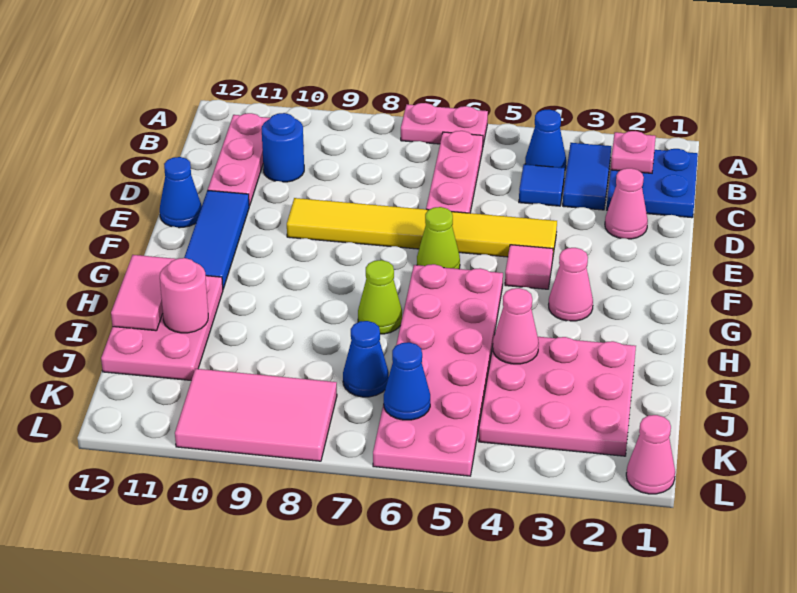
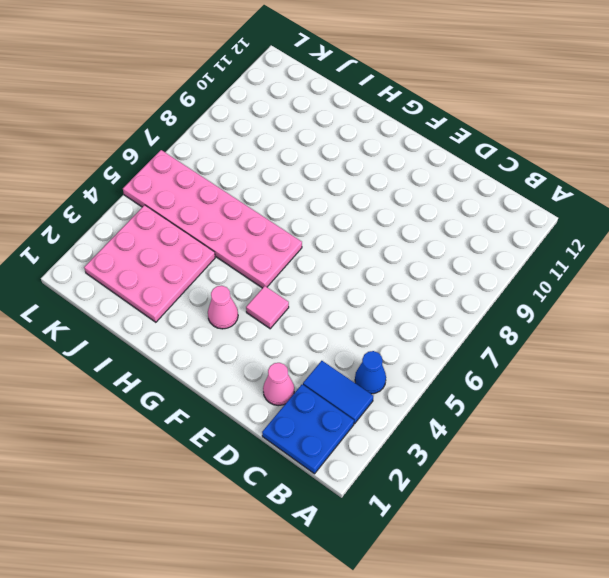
none -> pink plate A6:A7 level 1
none -> pink plate B6:D6 level 1
none -> pink plate B11:D11 level 1

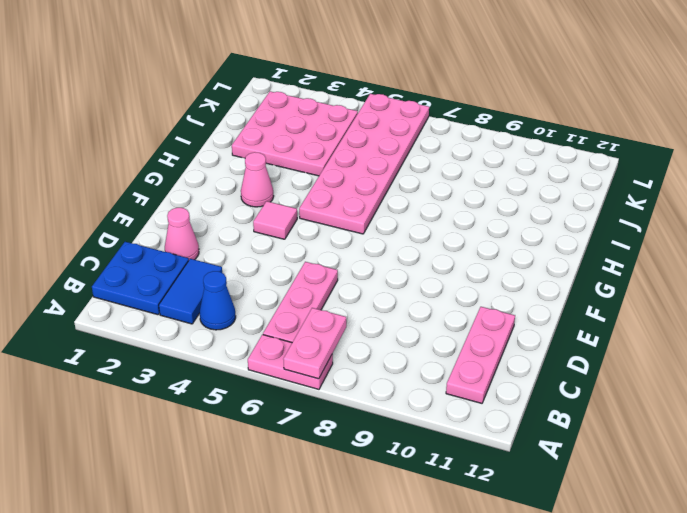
pink plate A7:B7 level 2 -> none
none -> blue tile C4 level 1
none -> blue round brick C10 level 1
none -> yellow tile E4:E9 level 1

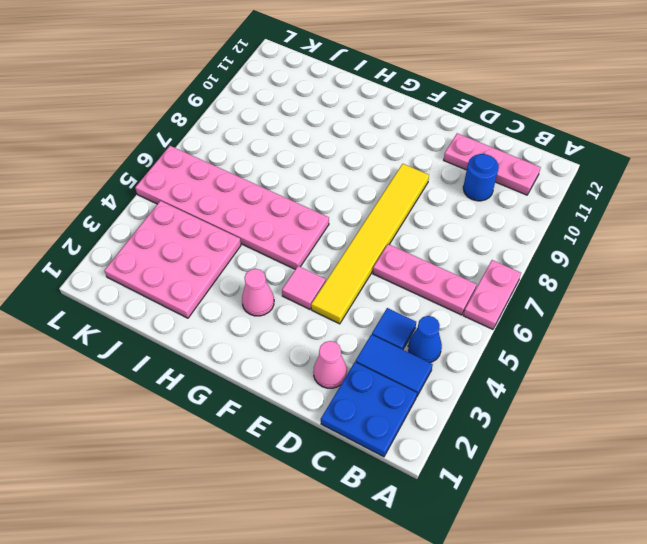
none -> blue tile E11:G11 level 1
none -> blue cone E12 level 1
none -> lime cone F6 level 1

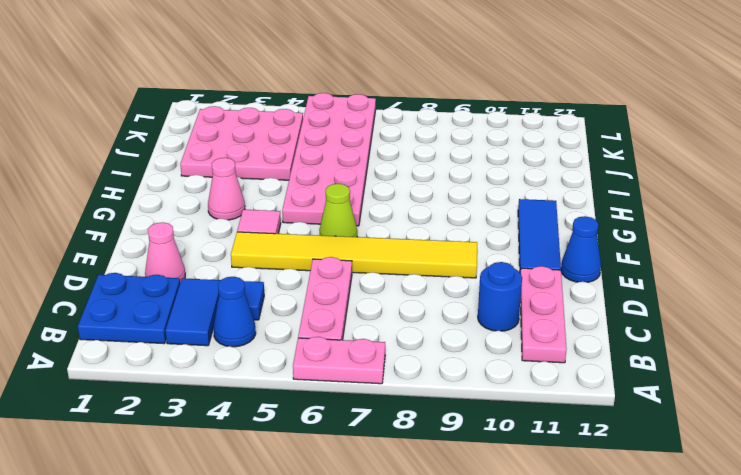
none -> lime cone H7 level 1
none -> pink plate H11:J12 level 1
none -> blue cone J7 level 1

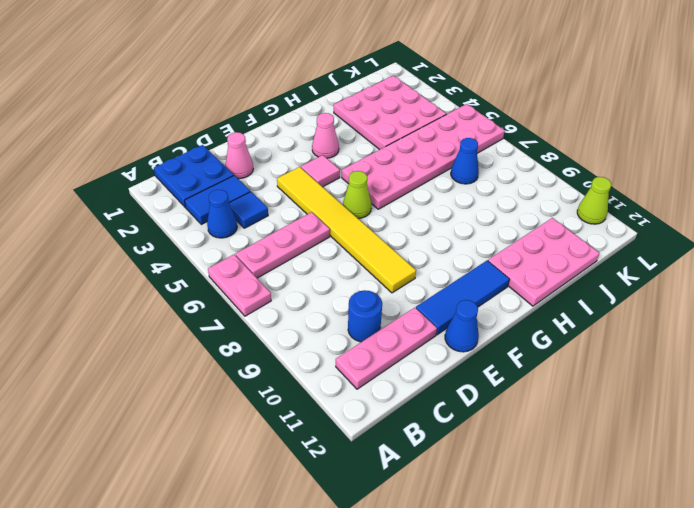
lime cone L11 level 1 -> lime cone H7 level 1
none -> pink tile K8:L10 level 1
none -> pink cone L1 level 1
none -> pink plate B2 level 2

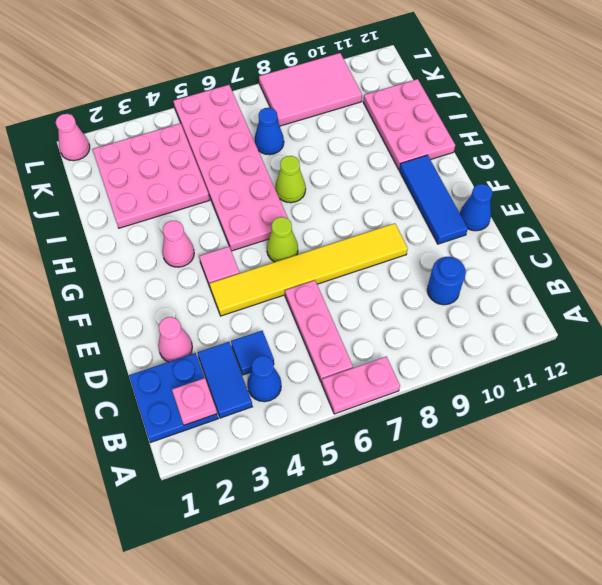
none -> pink plate B11:D11 level 1
none -> pink tile H12:I12 level 2
none -> pink cone I4 level 2

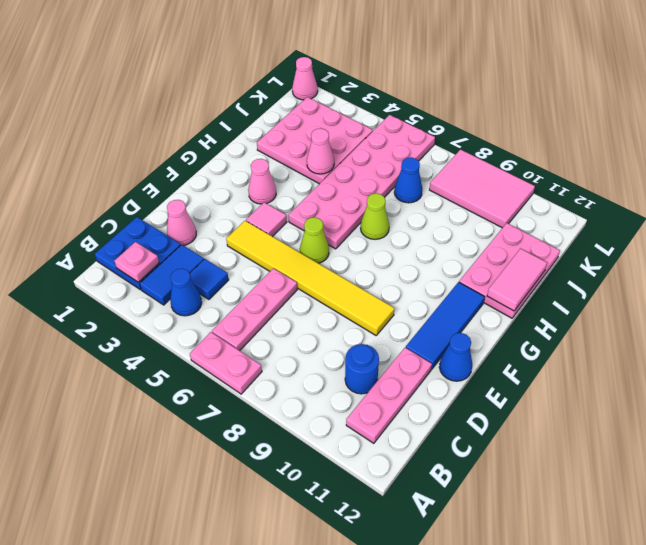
none -> pink round brick I11 level 2
none -> blue cone K6 level 2

